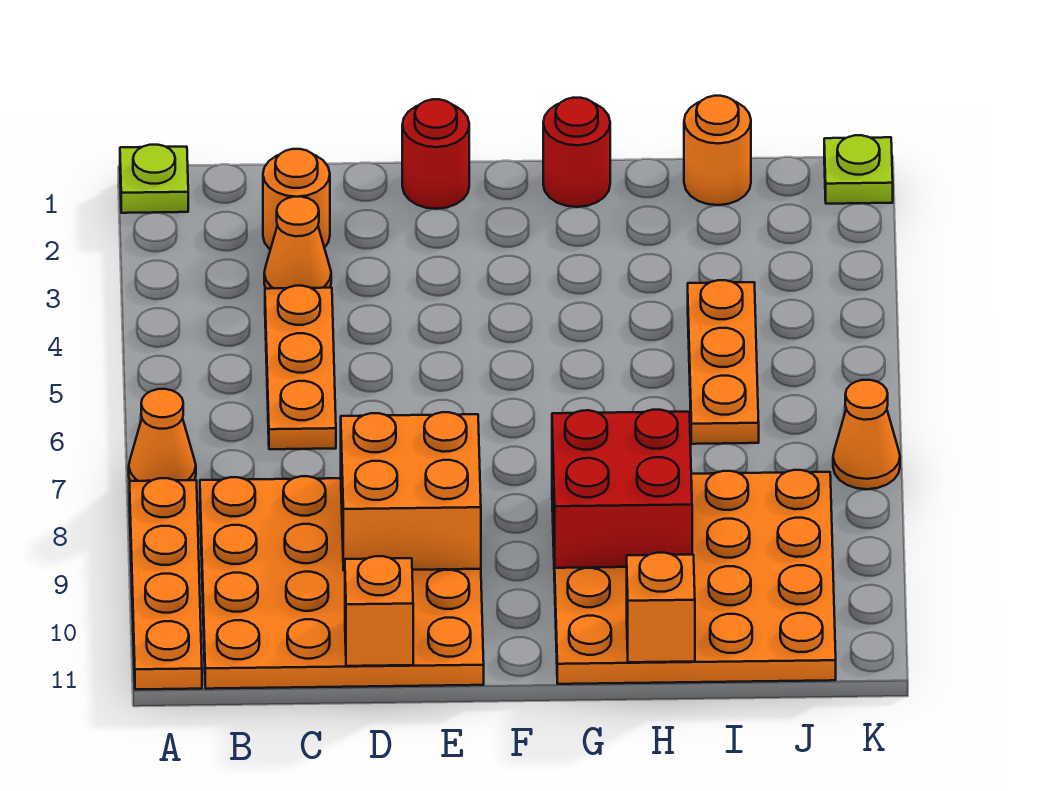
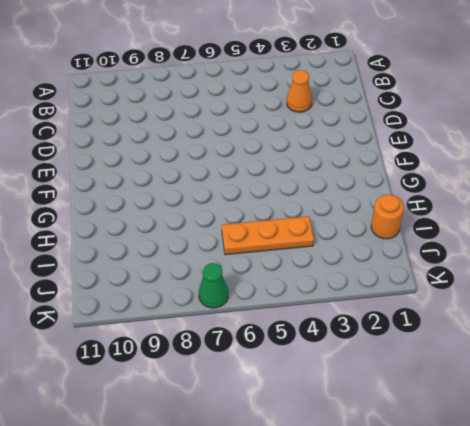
green cone K7 level 1 -> orange cone K7 level 1
none -> lime plate A1 level 1
none -> orange cone A7 level 1
none -> orange plate A8:A11 level 1

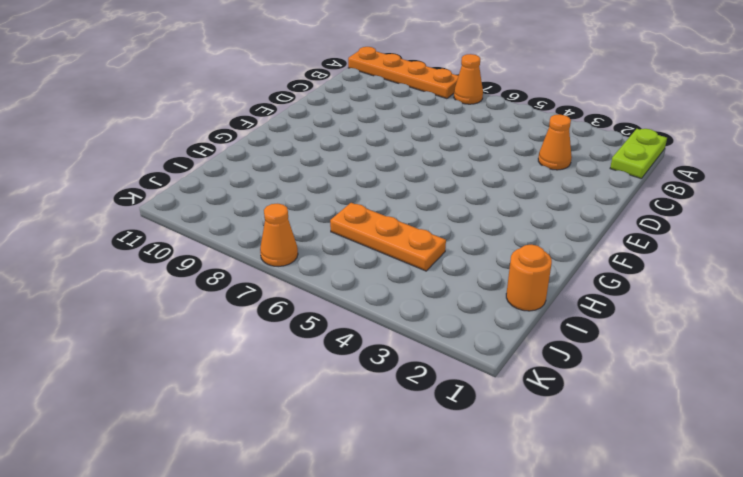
lime plate A1:B1 level 1 -> lime plate A1 level 1
none -> orange plate B8:E11 level 1
none -> orange round brick C2 level 1
none -> orange plate C4:C6 level 1

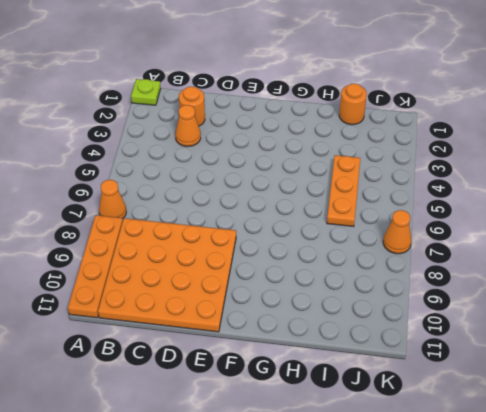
none -> orange plate C4:C6 level 1
none -> red round brick E1 level 1
none -> red round brick G1 level 1

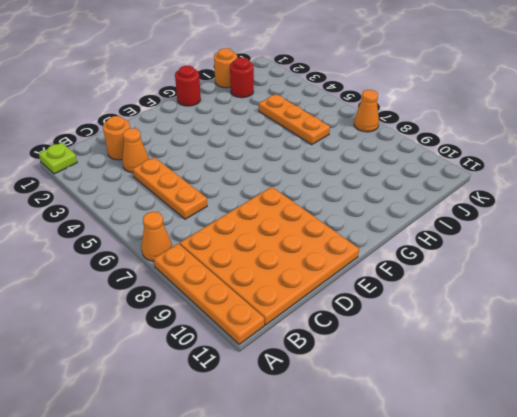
red round brick I2 level 1 -> red round brick E1 level 1
none -> orange plate G8:J11 level 1
none -> lime plate K1 level 1
none -> orange brick D8:E9 level 2

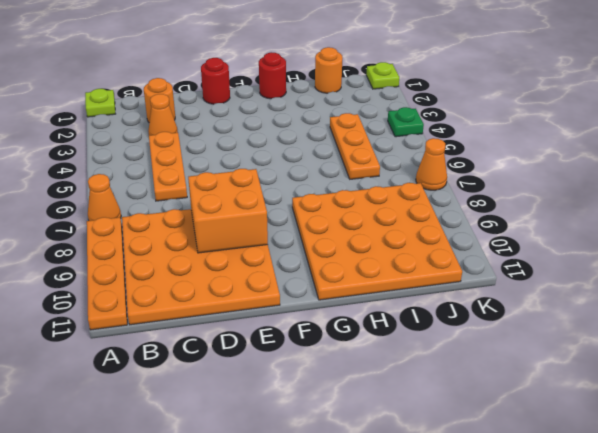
green plate K4 level 1 -> none
none -> orange brick D11 level 2
none -> red brick G8:H9 level 2
none -> orange brick H11 level 2

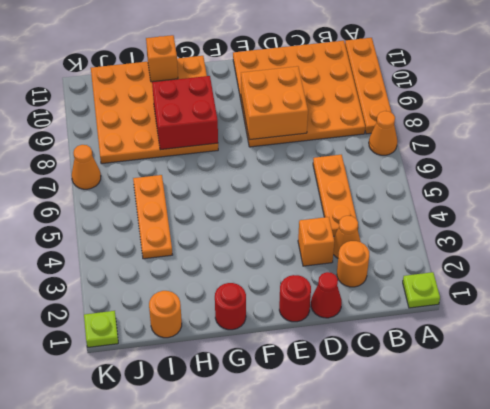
red cone D1 level 1 -> none
orange brick D3 level 1 -> orange brick D11 level 2

